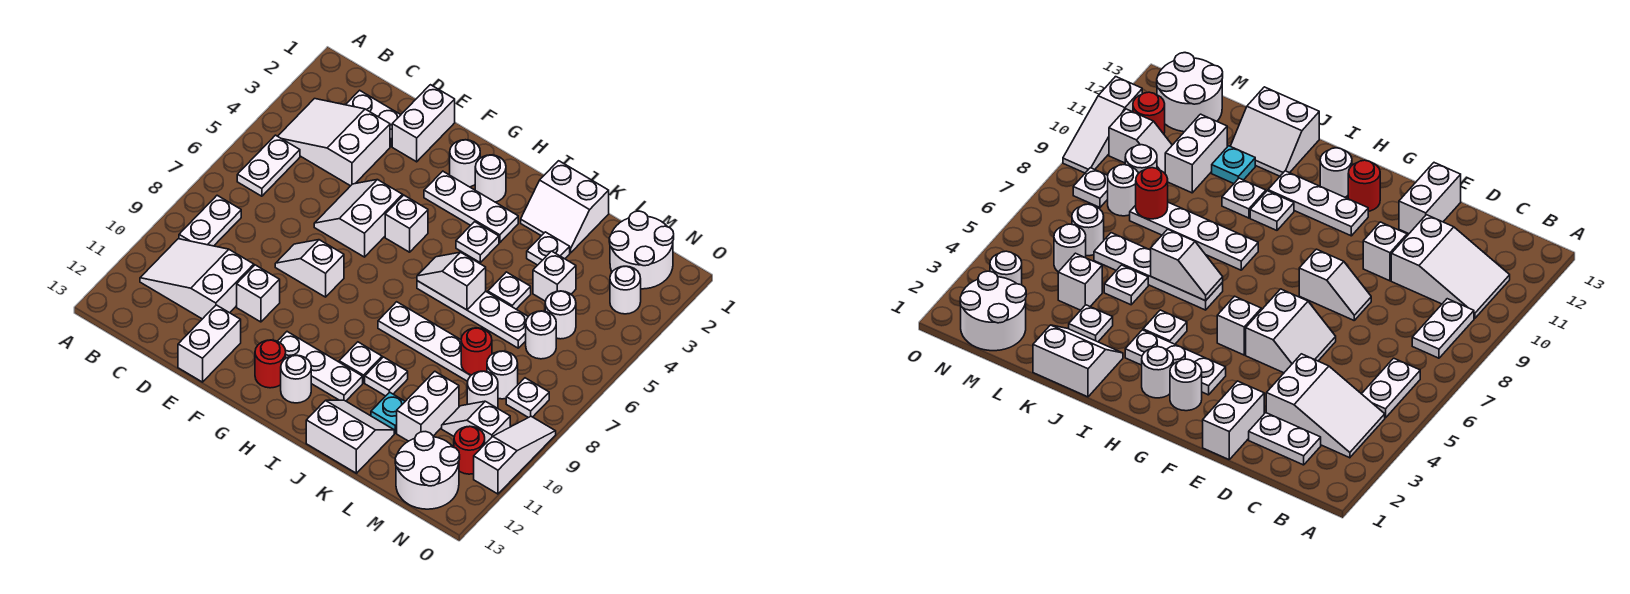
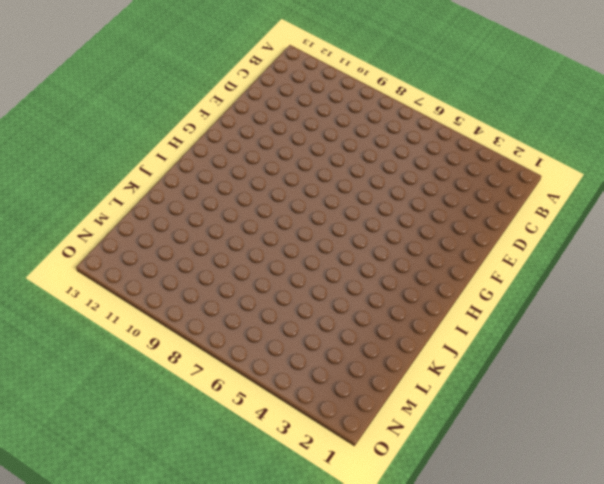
none -> white slope B3:D4 level 1 top D
none -> white plate B5:B6 level 1
none -> white plate B8:B9 level 1
none -> white slope B10:D11 level 1 top D

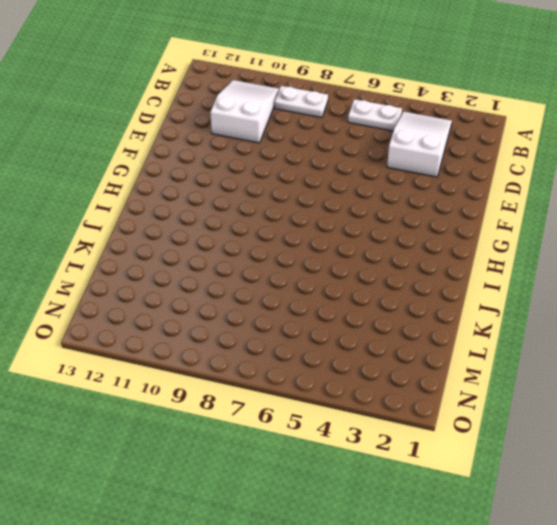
none -> white plate C2:D2 level 1
none -> white brick E1:E2 level 1
none -> white slope E5:F6 level 1 top F
none -> white slope E8:F8 level 1 top F

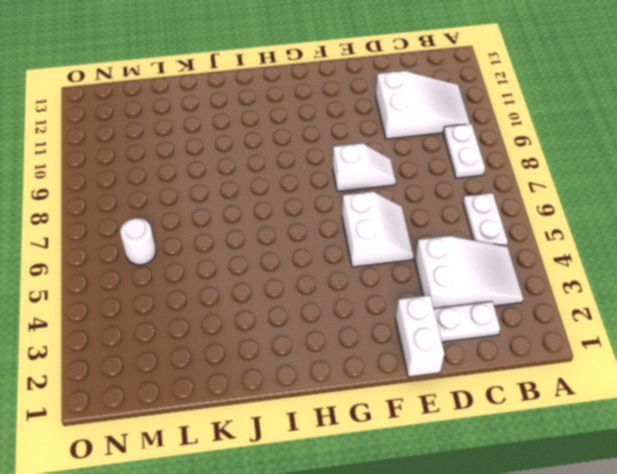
none -> white brick E10 level 1
none -> white brick E12:E13 level 1
none -> white round brick G2 level 1
none -> white plate G3:I3 level 1

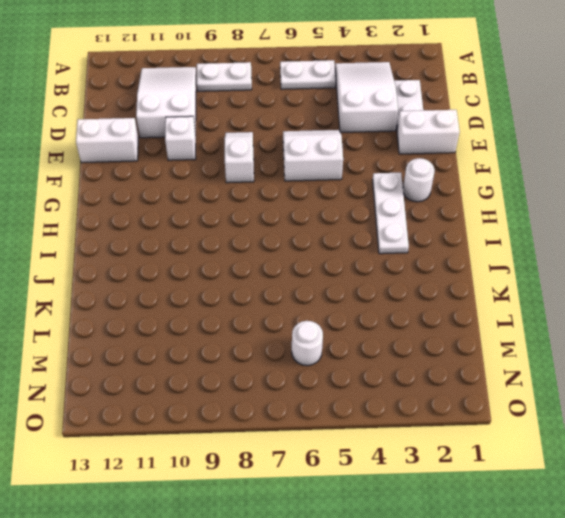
none -> white brick G5 level 1
none -> white plate G11:I11 level 1
none -> red round brick G12 level 1
none -> white round brick H2 level 1

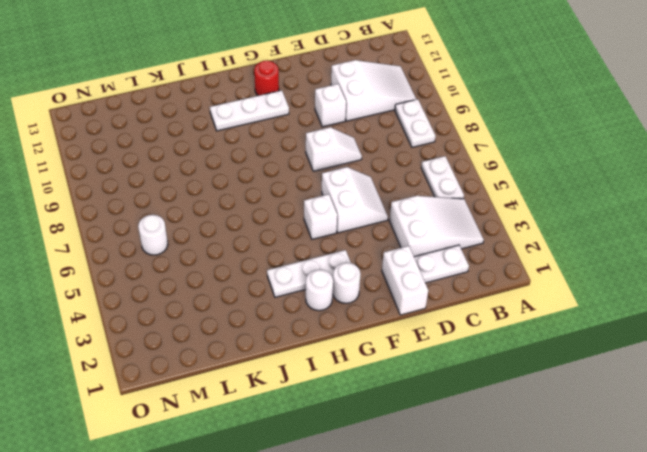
none -> white brick E12:E13 level 1
none -> white round brick H12 level 1
none -> white plate I4 level 1
none -> white plate I6:L6 level 1

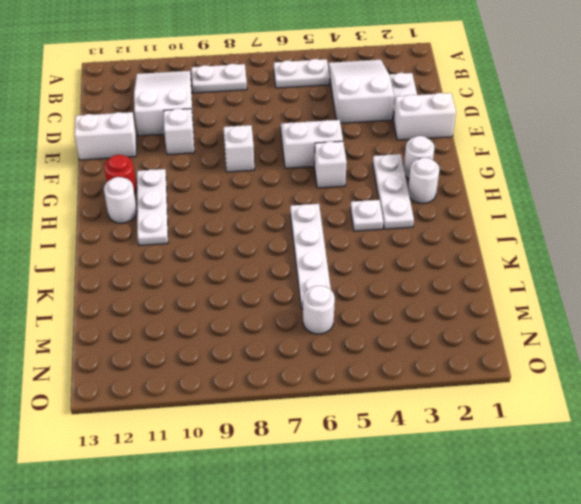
none -> white plate I8:L8 level 1
none -> white plate I10 level 1
none -> white slope J1:K2 level 1 top 1
none -> white plate J10 level 1

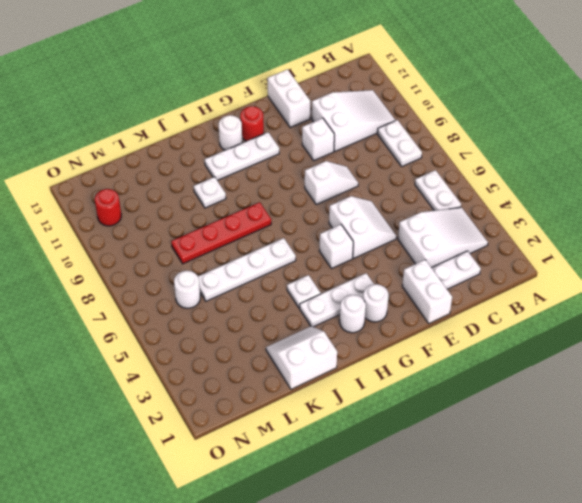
red plate I8:L8 level 1 -> white plate I8:L8 level 1
none -> white plate I10 level 1
none -> white slope J12:K13 level 1 top 13
none -> white plate K3 level 1
none -> white plate K5 level 1

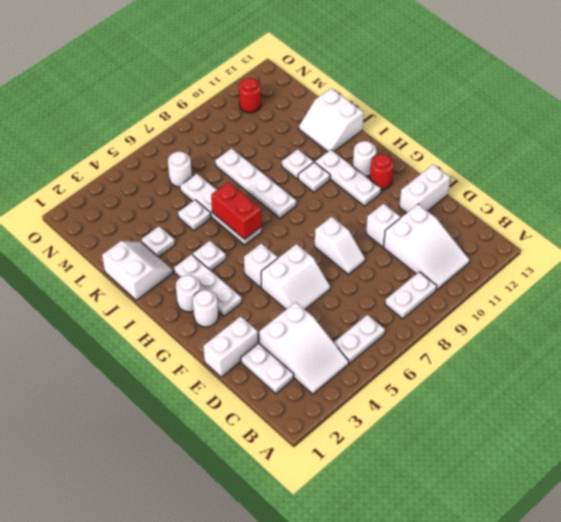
red brick I6:J6 level 2 -> white slope I6:J6 level 2 top J
none -> cyan plate K11 level 1
none -> white brick L4 level 1
none -> white brick L10:L11 level 1
none -> white round brick M1:N2 level 1

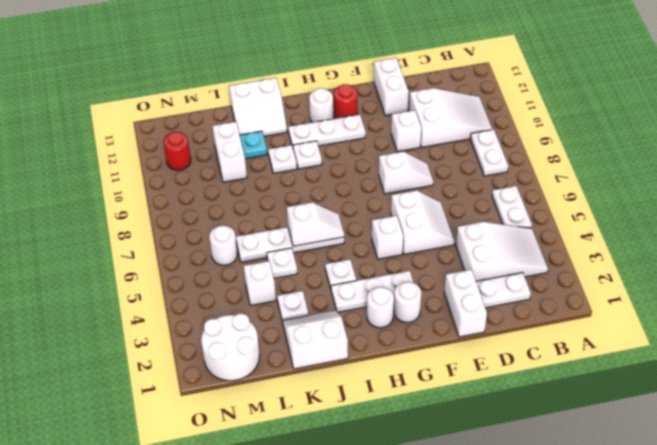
none -> white plate I8:L8 level 1
none -> white round brick M5 level 1
none -> white round brick M8 level 1
none -> white round brick M9 level 1

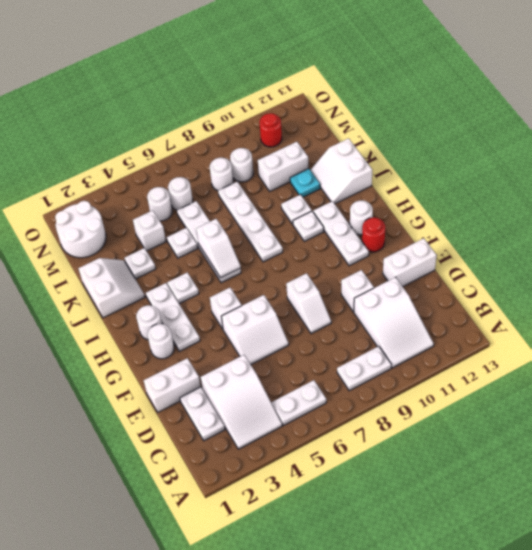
none -> white slope M10:N10 level 1 top N
none -> white round brick M12:N13 level 1
none -> white round brick N3 level 1
none -> white plate N8 level 1

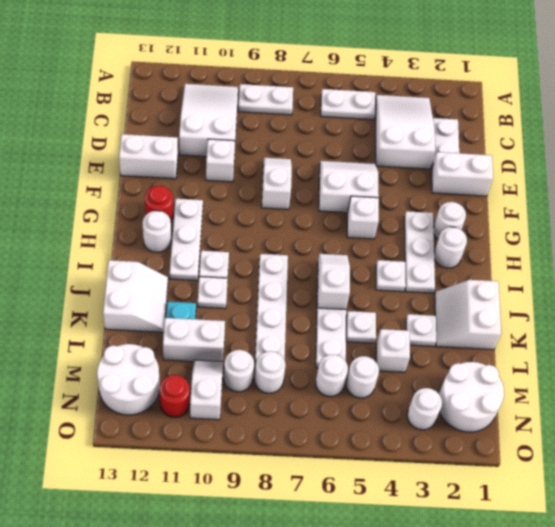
none -> white plate N8 level 1
none -> white slope O9:O11 level 1 top 11
none -> red round brick L8 level 2

